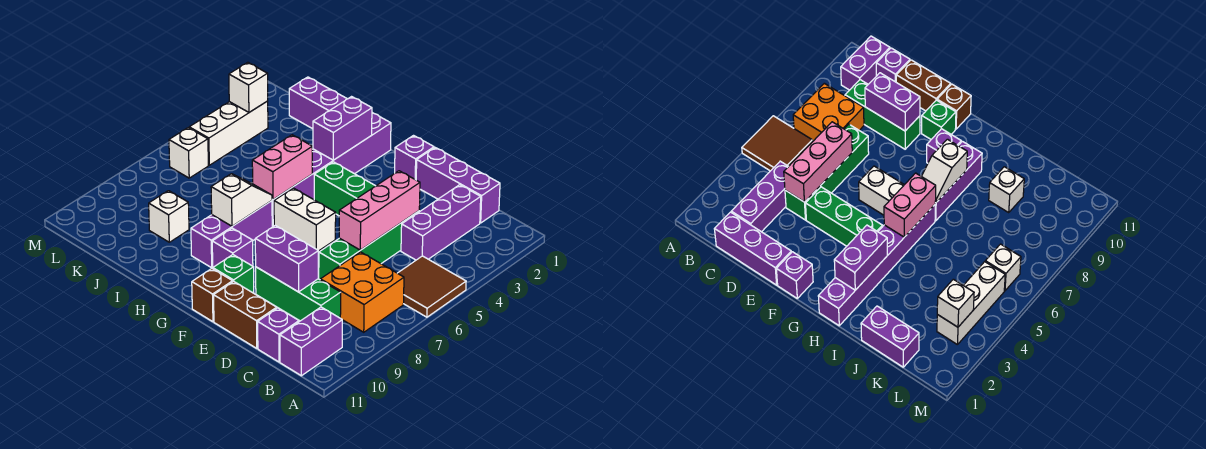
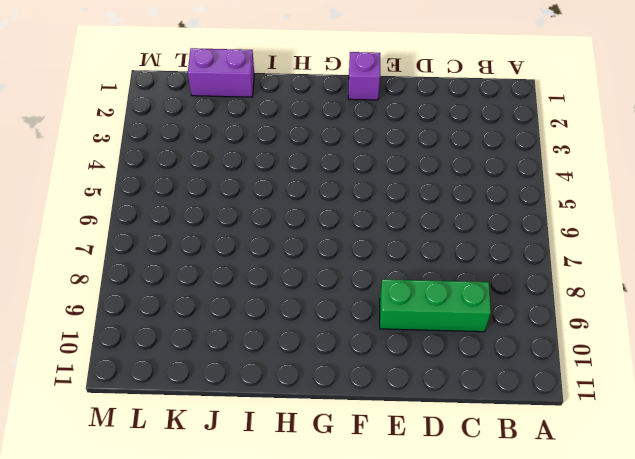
none -> brown tile A5:B6 level 1
none -> orange brick B7:C8 level 1
none -> purple brick B10:B11 level 1

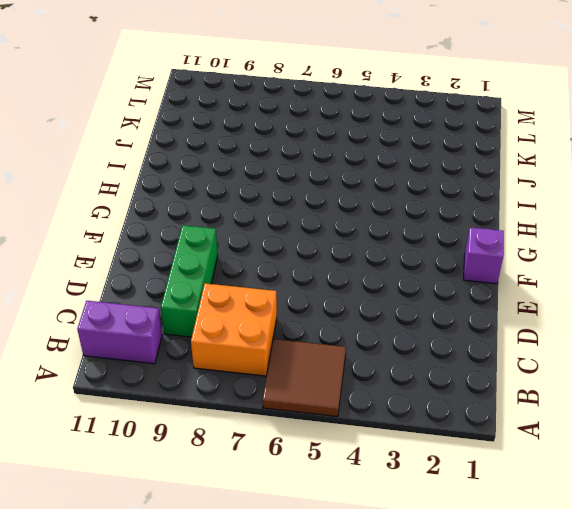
none -> purple brick C1:E1 level 1
none -> purple brick C2:C4 level 1
none -> purple brick C11 level 1

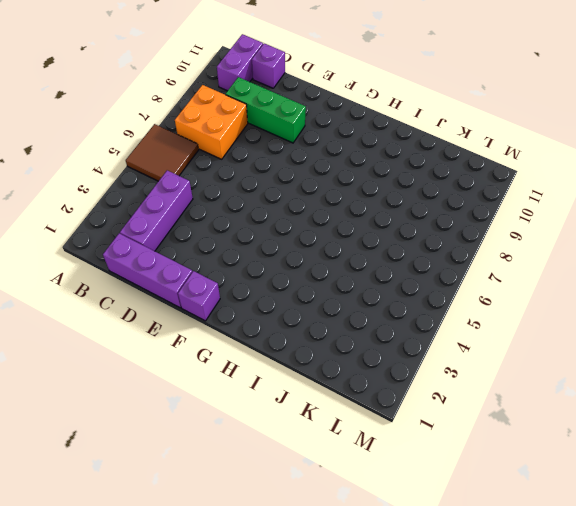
none -> green brick D4:D7 level 1
none -> brown brick D11:E11 level 1
none -> green brick E4:G4 level 1

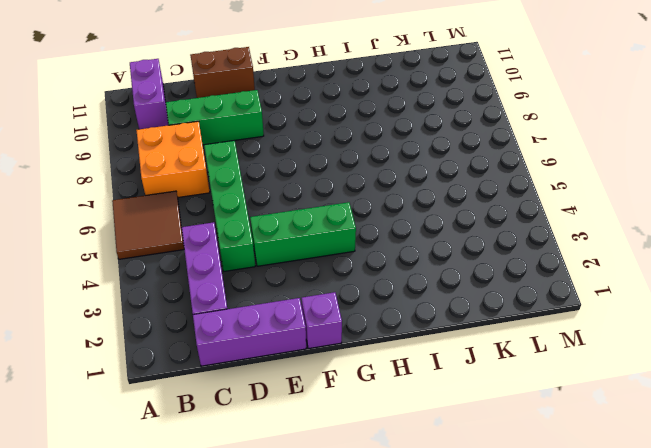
none -> purple brick C11 level 1
none -> white brick F6:G6 level 1
none -> green brick F10 level 1

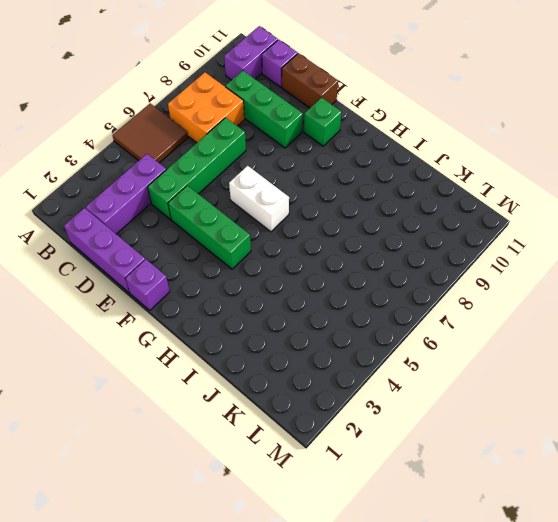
none -> brown brick F11 level 1
none -> purple brick G9 level 1
none -> purple brick H1:H6 level 1

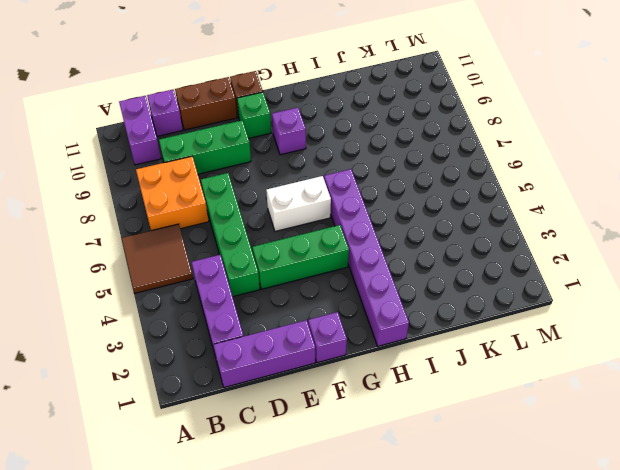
none -> purple brick H7:H9 level 1
none -> purple brick J1:K1 level 1
none -> white brick J9 level 1

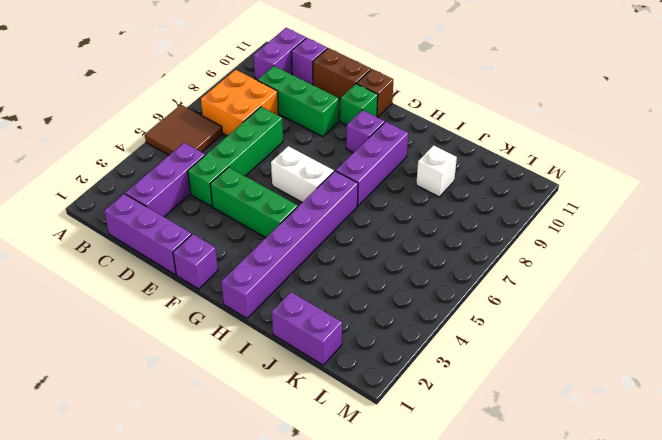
none -> white brick L3:L5 level 1
none -> white brick L6 level 1
none -> pink brick D4:D6 level 2

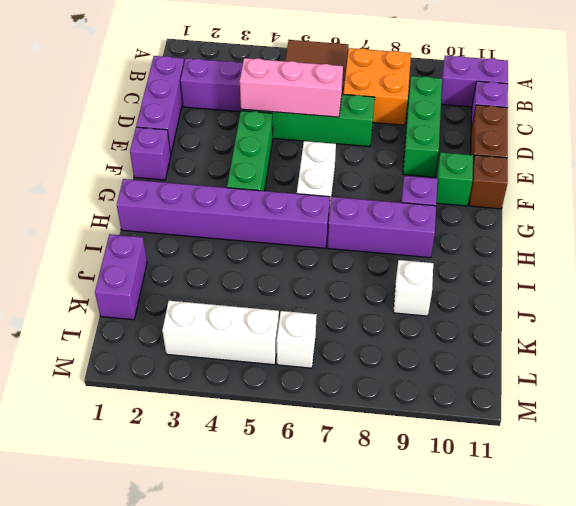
none -> purple brick D9:E9 level 2
none -> purple brick H2:H3 level 2
none -> pink brick H5:H6 level 2

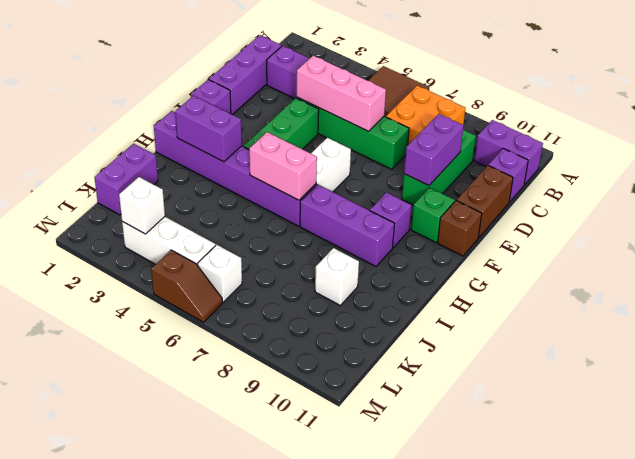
brown slope M5:M6 level 1 top 5 -> none
none -> white slope H7:H8 level 2 top 8

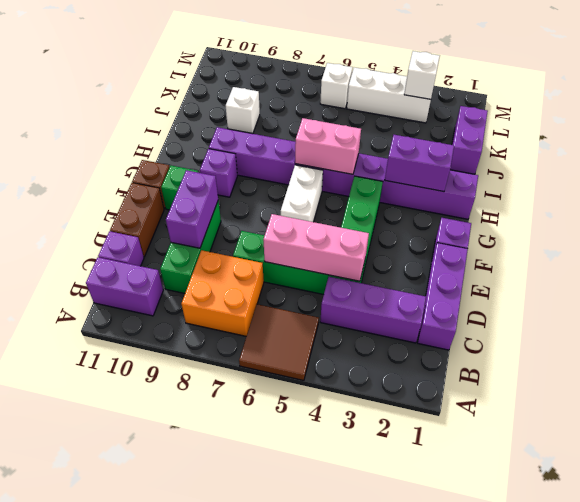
none -> white slope H7:H8 level 2 top 8

